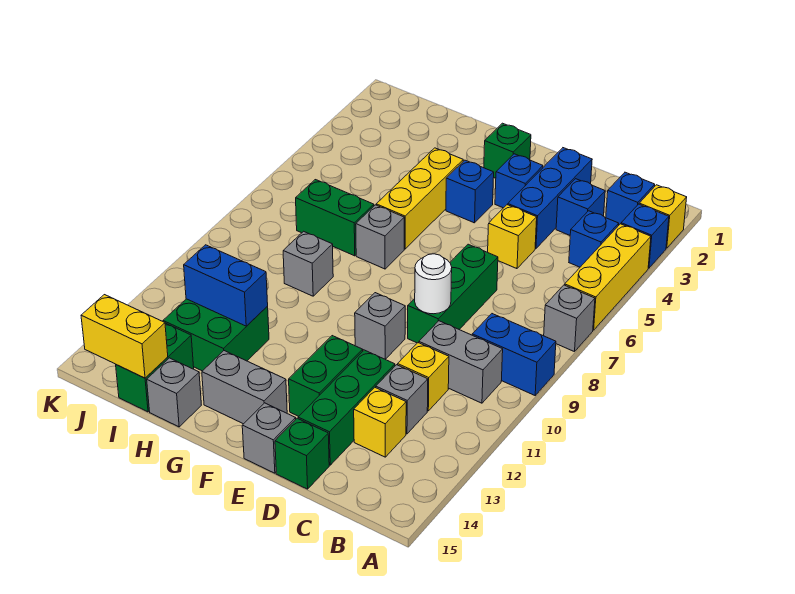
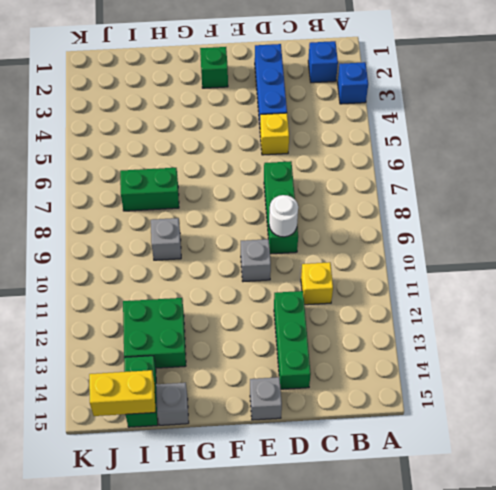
none -> yellow brick A2 level 1
none -> yellow brick A4:A6 level 1
none -> grey brick A7 level 1
none -> blue brick A9:B9 level 1

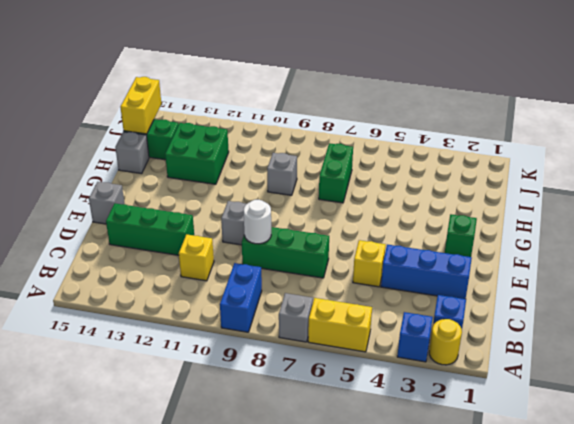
yellow round brick A2 level 1 -> yellow brick A2 level 1
yellow brick A5:A6 level 1 -> yellow brick A4:A6 level 1
none -> blue brick B4 level 1
none -> grey brick B10:C10 level 1
none -> blue brick C3 level 1
none -> grey brick C12 level 1

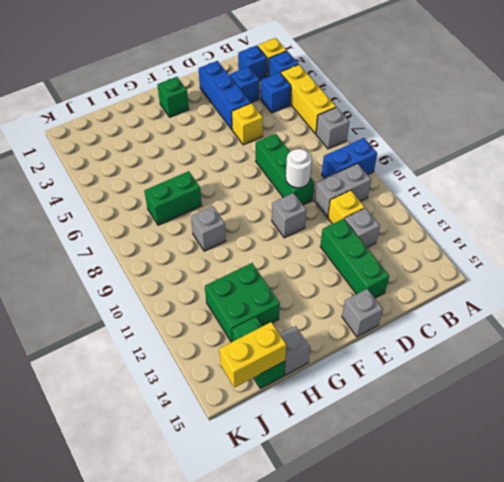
none -> yellow brick C13 level 1
none -> green brick D15 level 1
none -> blue brick E3 level 1
none -> green brick E12:E13 level 1

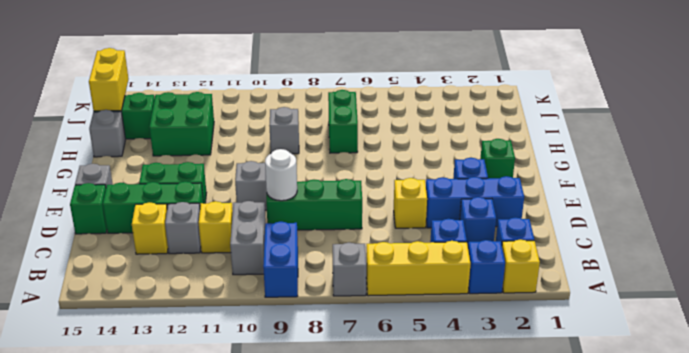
none -> blue brick F4 level 1
none -> grey brick F14:G14 level 1
none -> yellow brick G4:G6 level 1
none -> grey brick G7 level 1

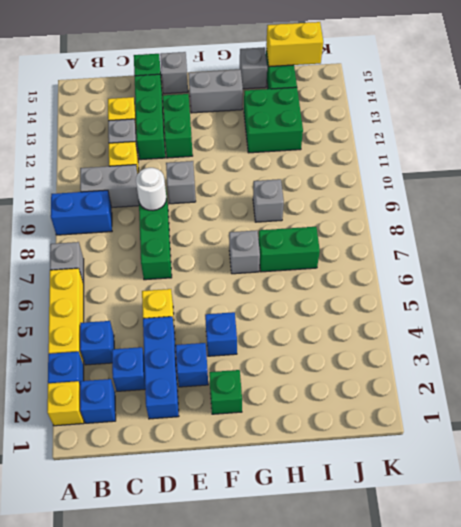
none -> yellow brick G4:G6 level 1
none -> blue brick H12:I12 level 2

